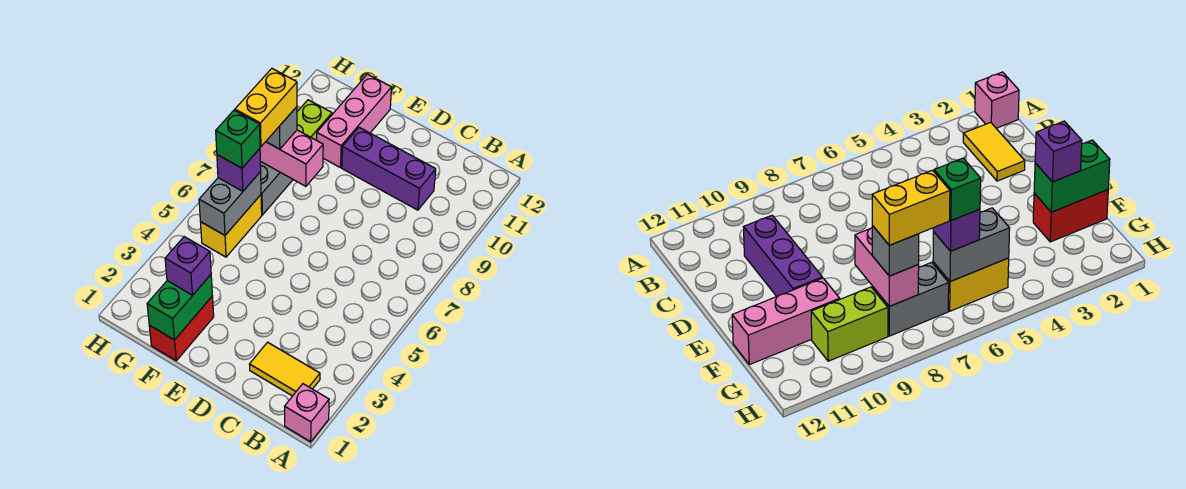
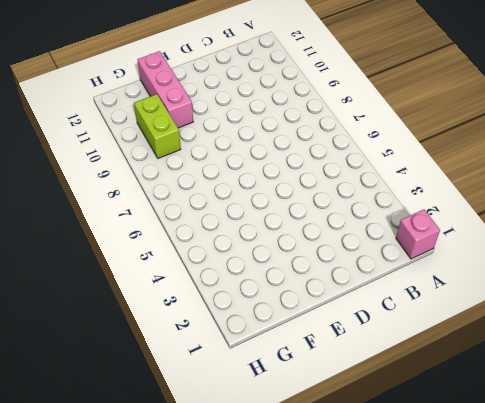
none -> yellow tile B2:C2 level 1
none -> purple brick C10:E10 level 1
none -> red brick F1:F2 level 1

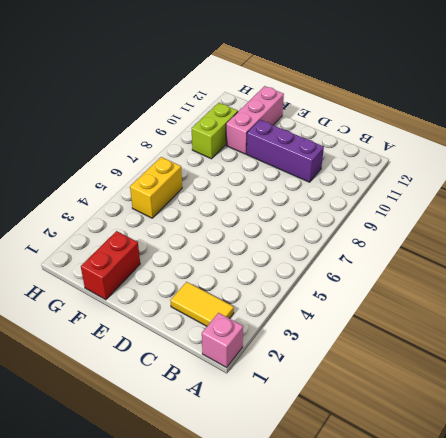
none -> grey brick G7:G8 level 1
none -> green brick F1:F2 level 2
none -> pink brick F8:G8 level 2

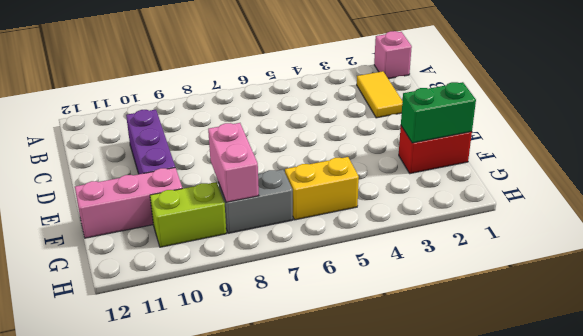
none -> grey brick G5:G6 level 2
none -> purple brick F2 level 3
none -> purple brick G6 level 3

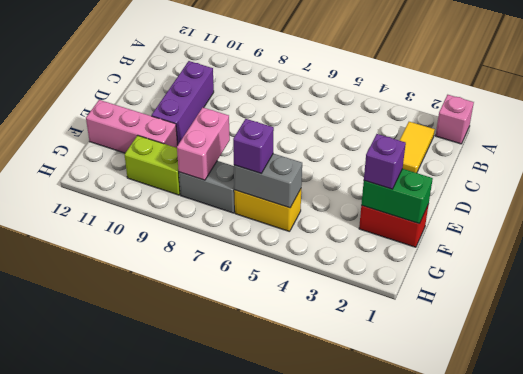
none -> grey brick G8 level 3
none -> green brick G6 level 4
none -> yellow brick G7:G8 level 4

